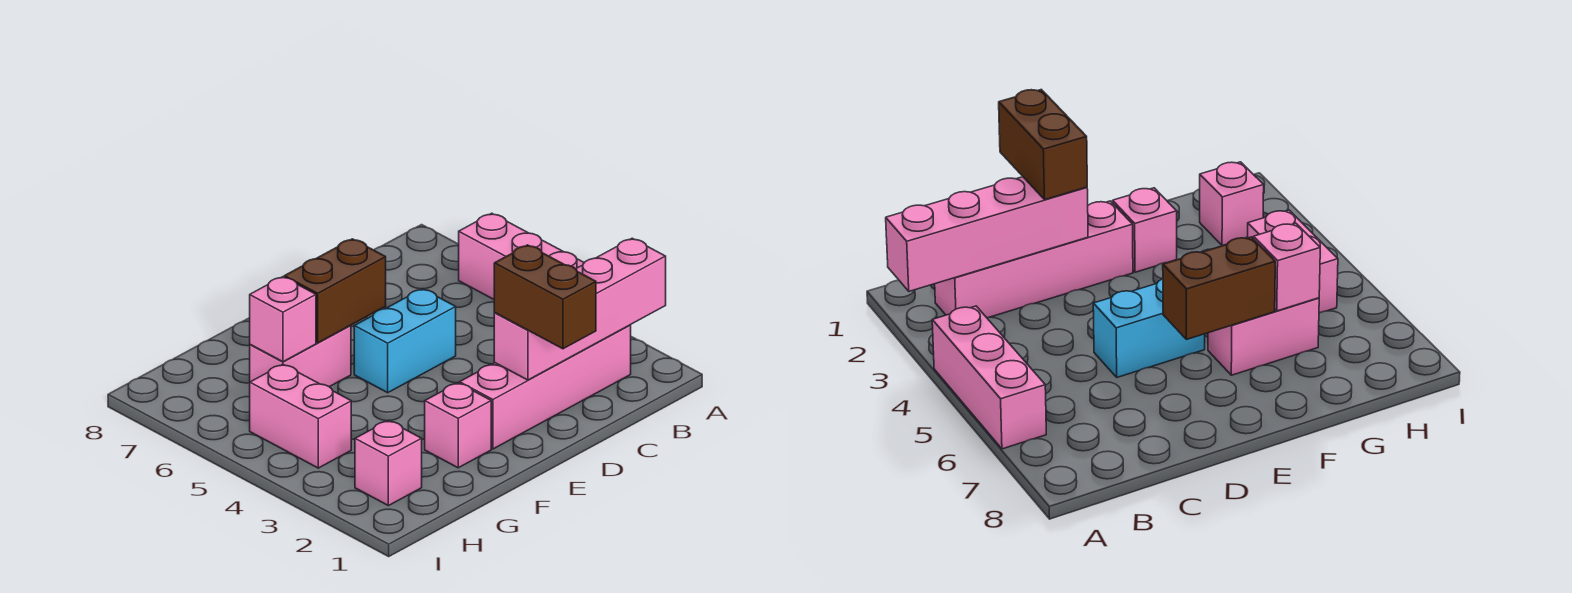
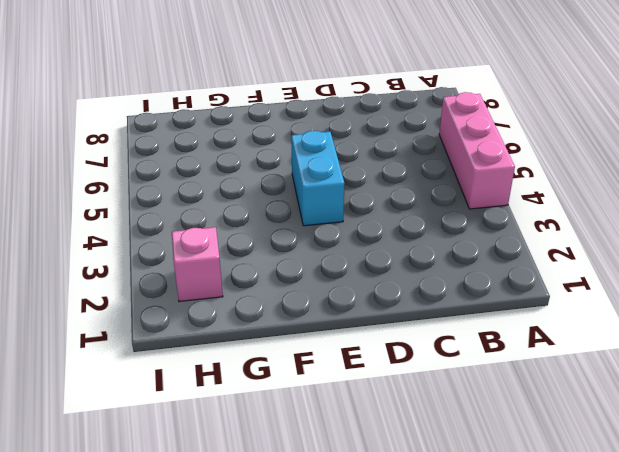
cyan brick E4:E5 level 1 -> cyan brick D5:E5 level 1
none -> pink brick B2:E2 level 1
none -> pink brick F2 level 1

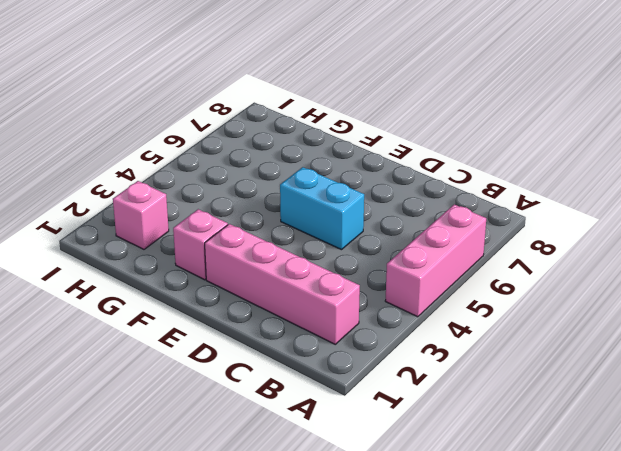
none -> pink brick F6:G6 level 1
none -> pink brick H4:H5 level 1

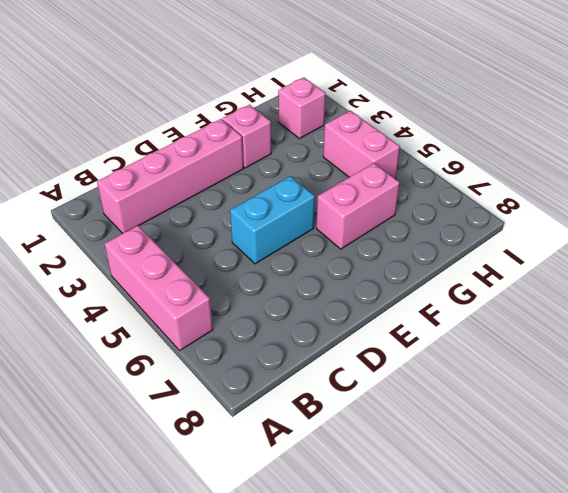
none -> pink brick A2:D2 level 2
none -> brown brick E6:F6 level 2

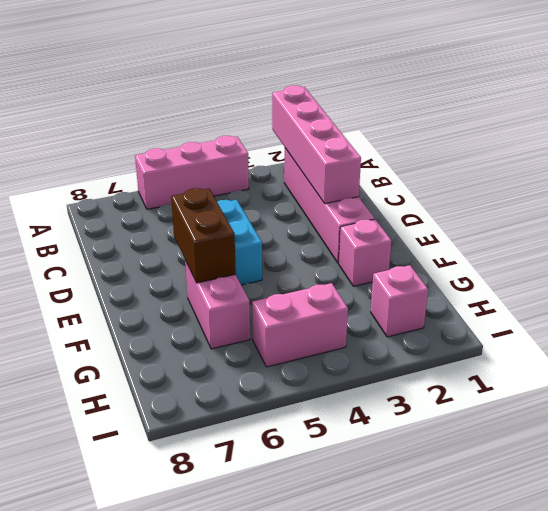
none -> pink brick G6 level 2
none -> brown brick D1:D2 level 3

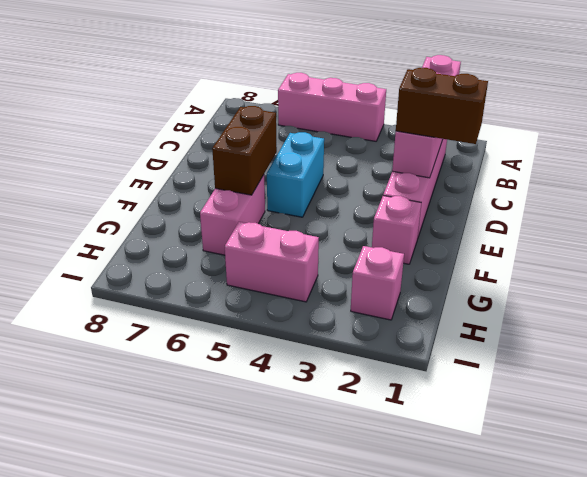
none -> pink brick G6 level 2

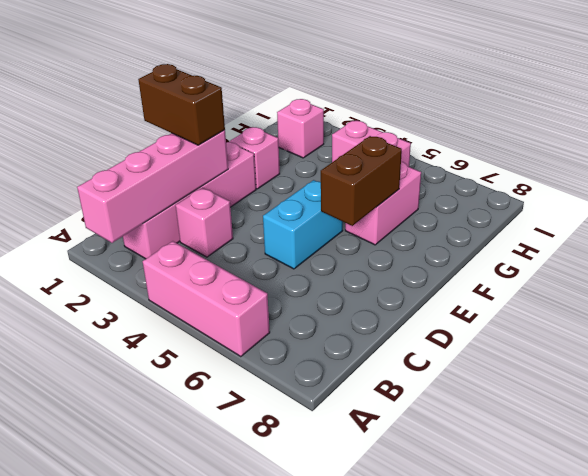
pink brick C3 level 1 -> pink brick G6 level 2

